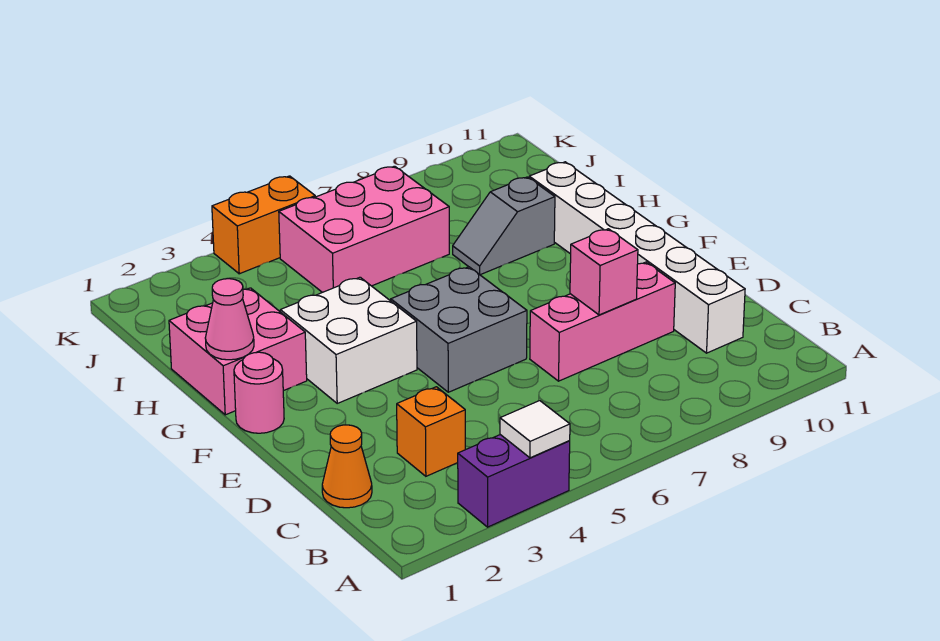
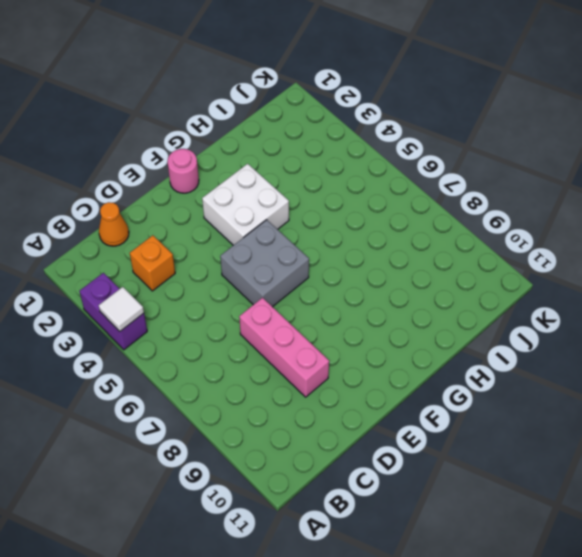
none -> white brick C10:H10 level 1
none -> pink brick G1:H2 level 1
none -> grey slope H8:H9 level 1 top 9

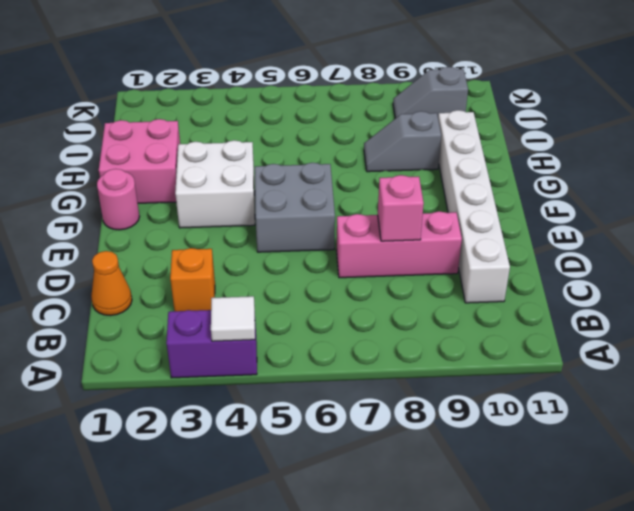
grey slope J9:J10 level 1 top 10 -> none
none -> pink brick I5:J7 level 1
none -> orange brick K4:K5 level 1
none -> pink cone G1 level 2

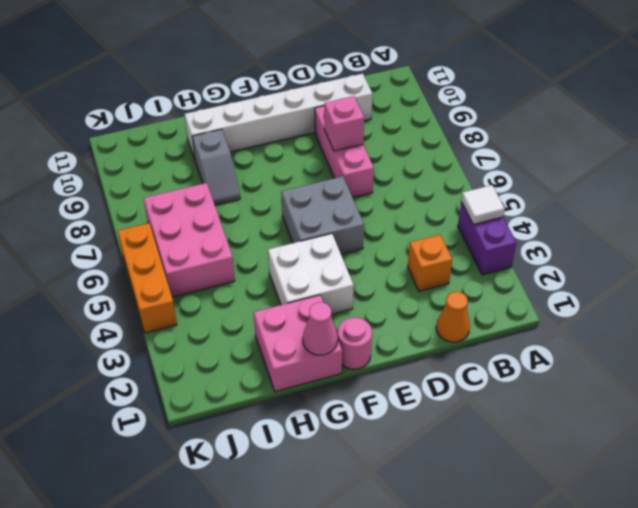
orange brick K4:K6 level 1 -> orange brick K4:K5 level 1

